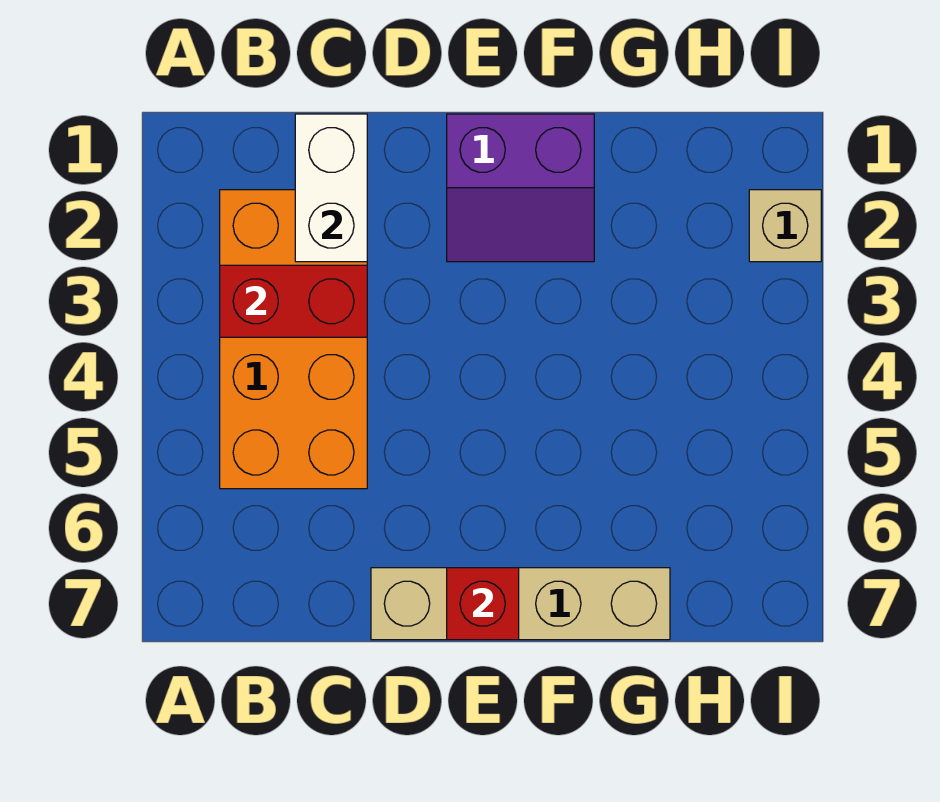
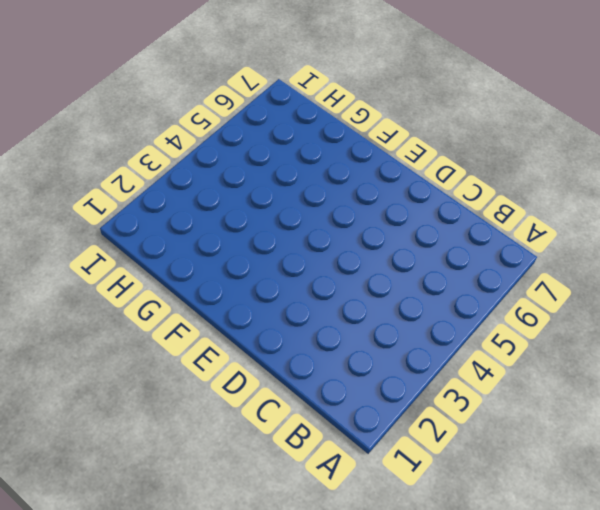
none -> orange brick B2:C5 level 1
none -> tan brick D7:G7 level 1

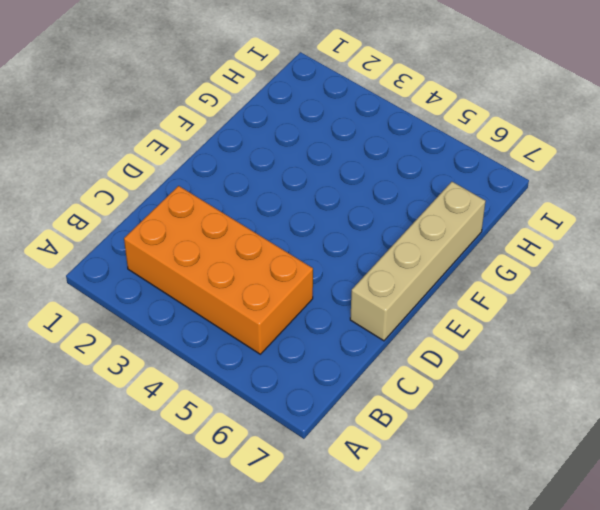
none -> purple slope E1:F2 level 1 top 1
none -> tan brick I2 level 1

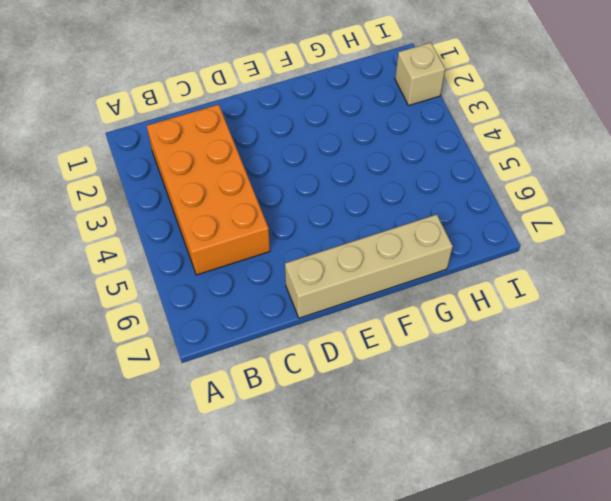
none -> purple slope E1:F2 level 1 top 1
none -> red brick B3:C3 level 2

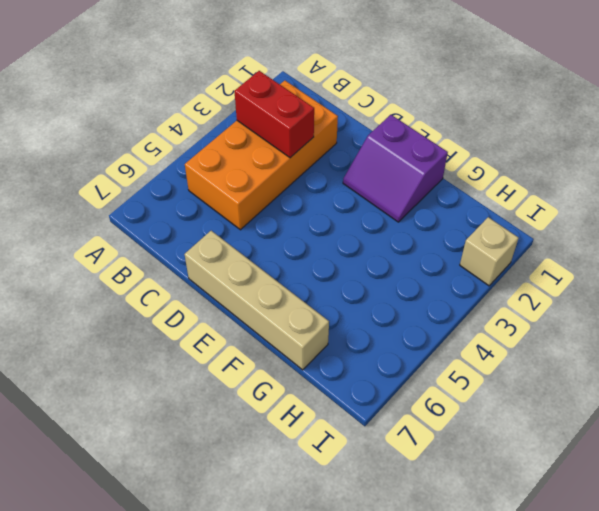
none -> white brick C1:C2 level 2
none -> red brick E7 level 2

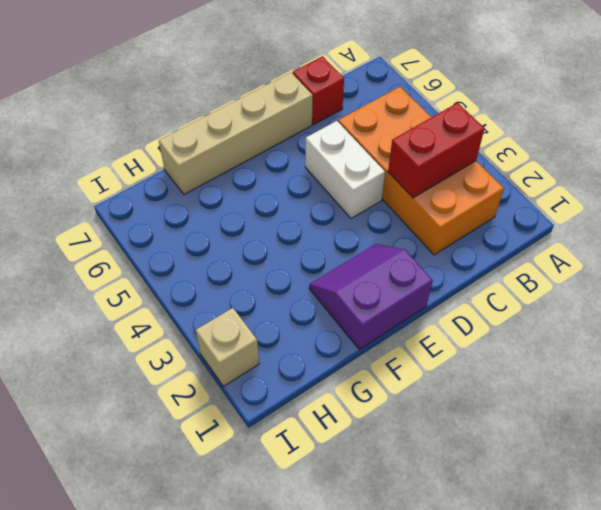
red brick C7 level 1 -> red brick E7 level 2
white brick D4:D5 level 1 -> white brick C1:C2 level 2

